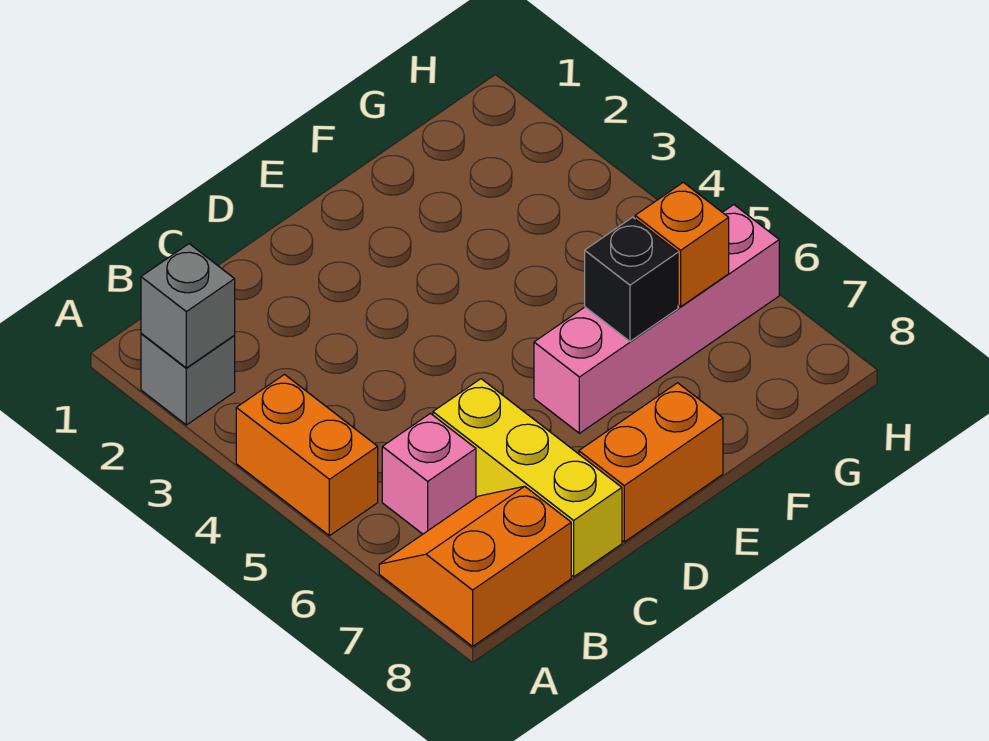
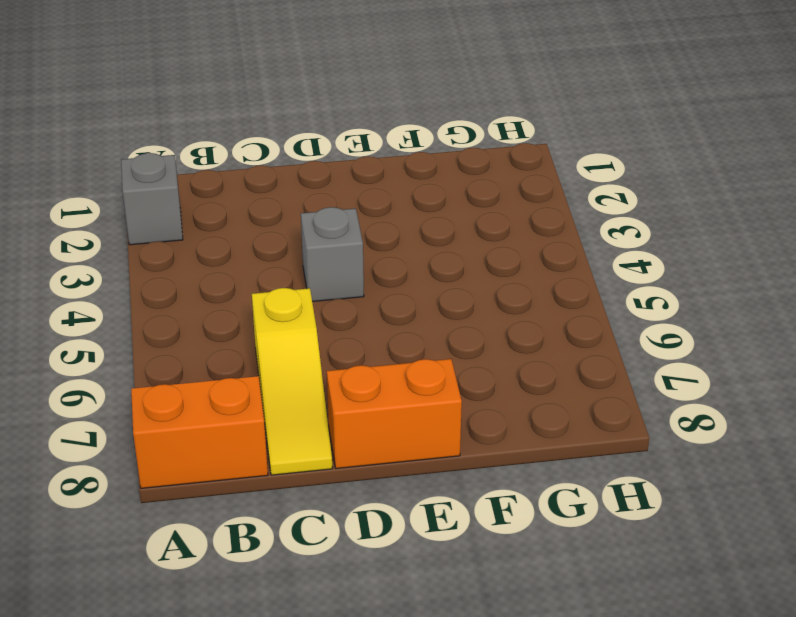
yellow slope C6:C8 level 1 top 6 -> yellow brick C6:C8 level 1
grey brick D4 level 1 -> grey brick A2 level 2
none -> orange brick A4:A5 level 1
none -> pink brick B6 level 1

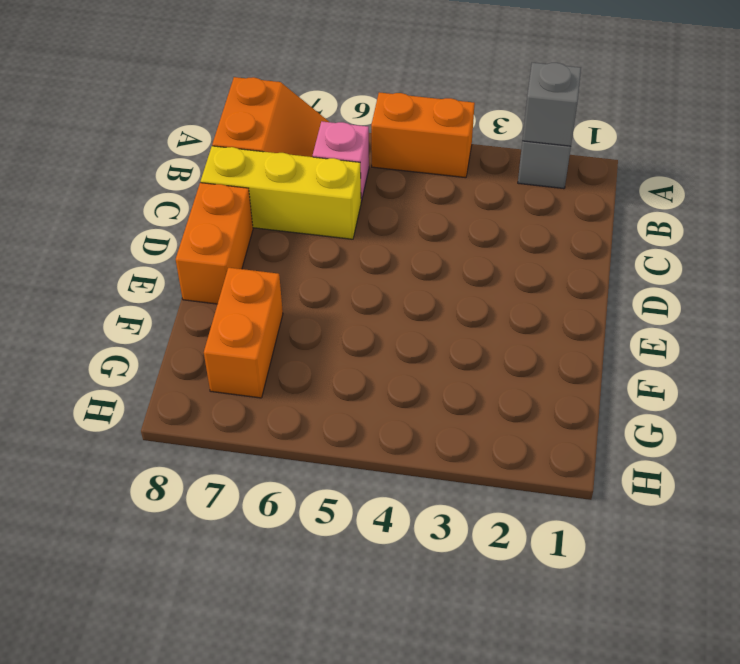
orange brick F7:G7 level 1 -> none
none -> pink brick E6:H6 level 1
none -> black brick F6 level 2

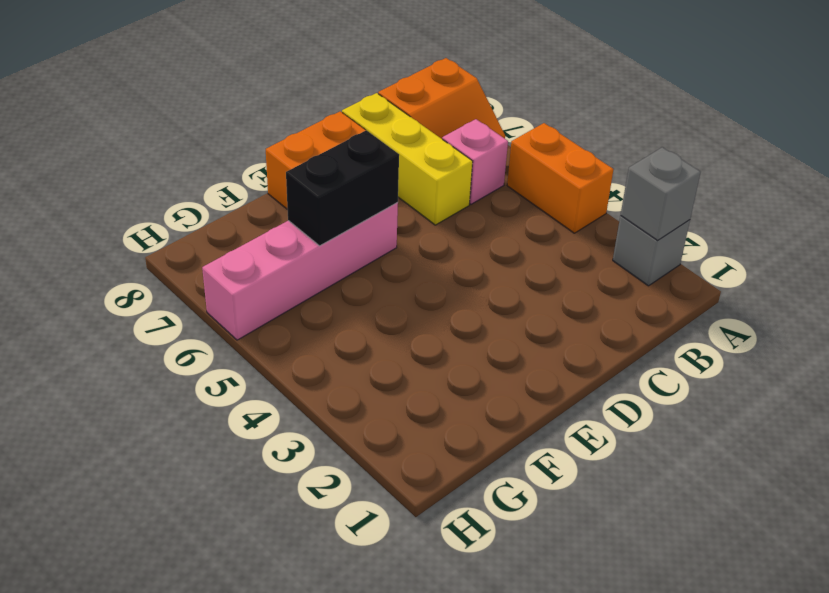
black brick E6:F6 level 2 -> black brick F6 level 2
none -> orange brick G6 level 2

